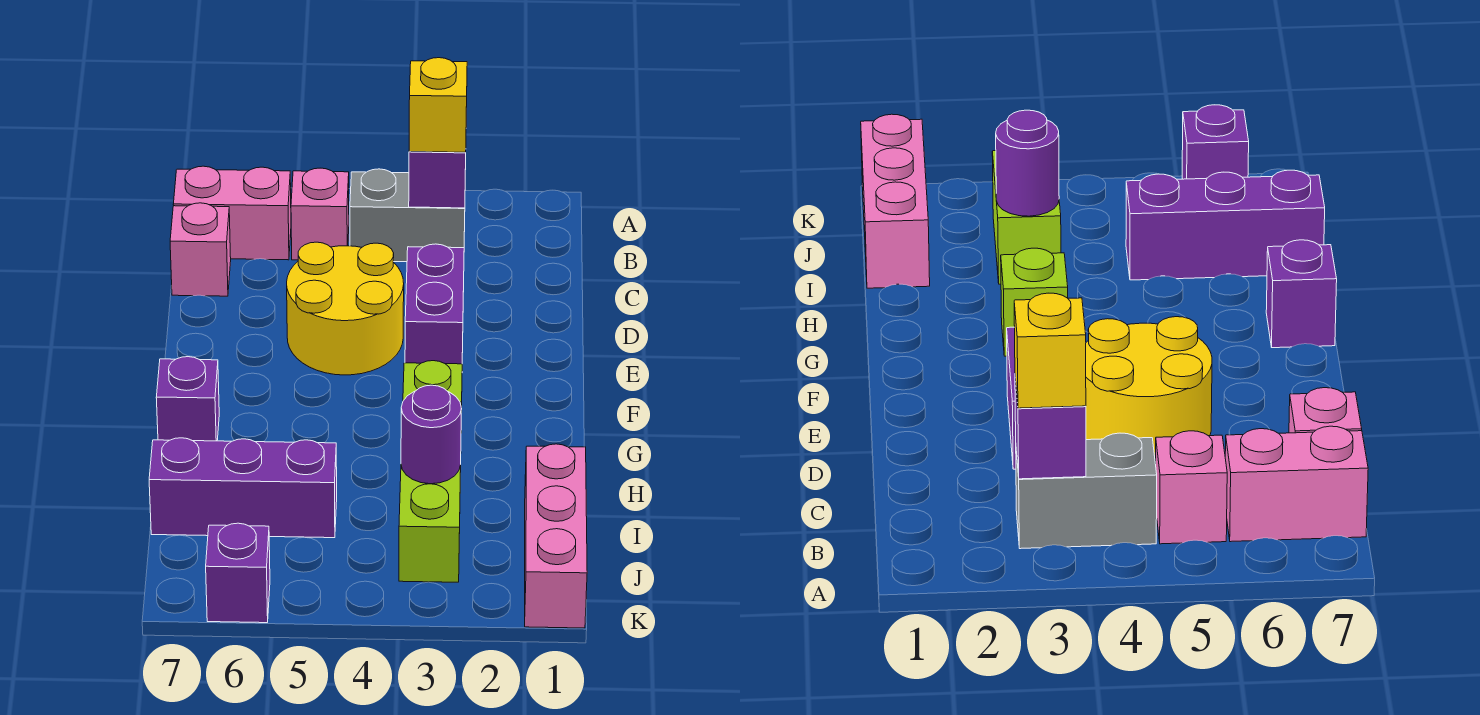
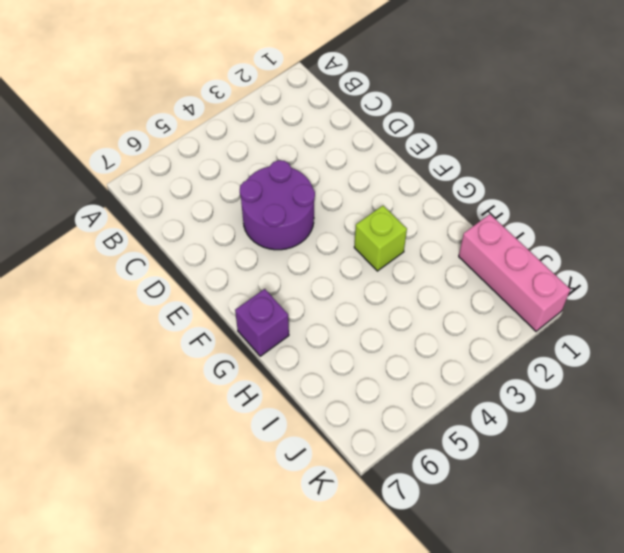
purple round brick D4:E5 level 1 -> yellow round brick D4:E5 level 1
none -> grey brick B3:B4 level 1
none -> pink brick B5 level 1
none -> pink brick B6:B7 level 1

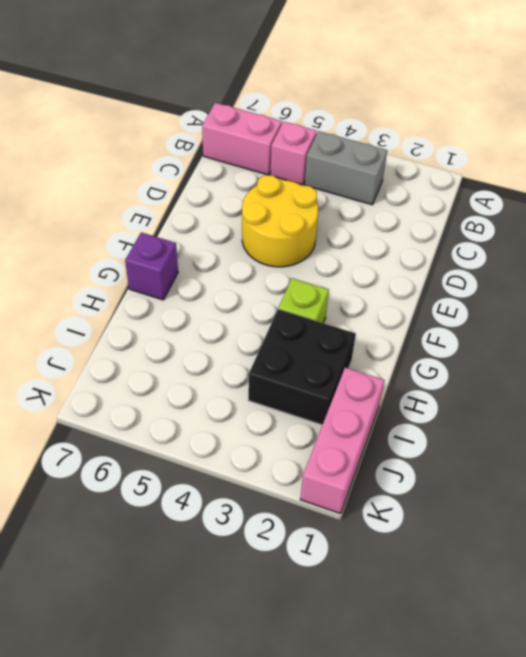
black brick H2:I3 level 1 -> lime brick I3:J3 level 1
none -> pink brick C7 level 1
none -> purple brick D3:E3 level 1
none -> purple brick I5:I7 level 1

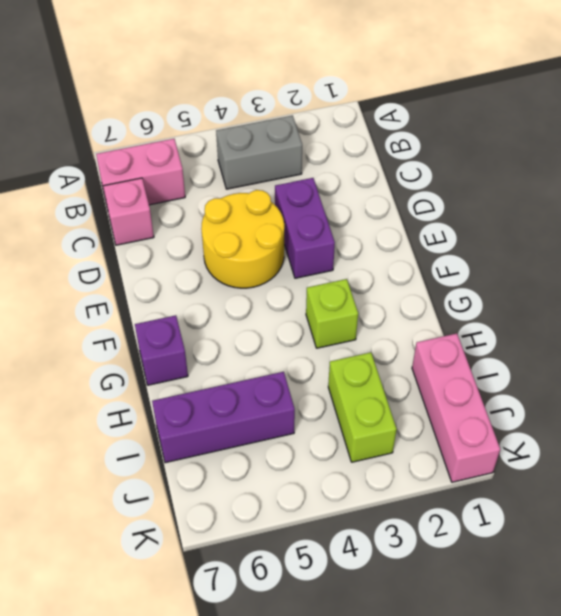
none -> pink brick B5 level 1
none -> purple brick K6 level 1
none -> purple brick B3 level 2

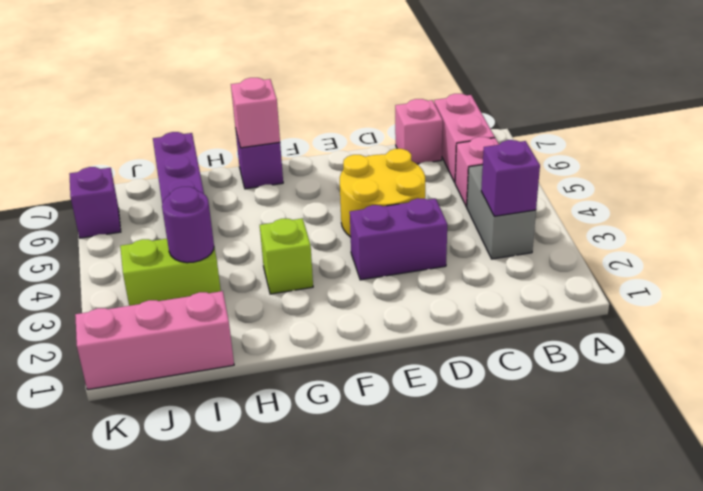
pink brick G7 level 2 -> none
none -> yellow brick B3 level 3

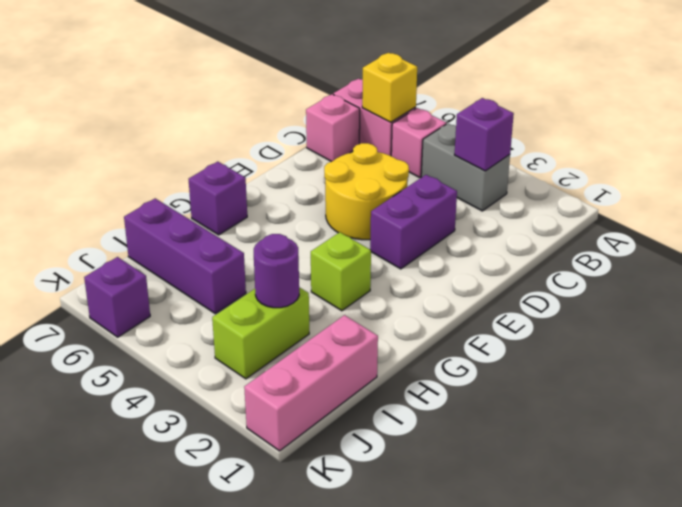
yellow brick B6 level 2 -> yellow brick B3 level 3

